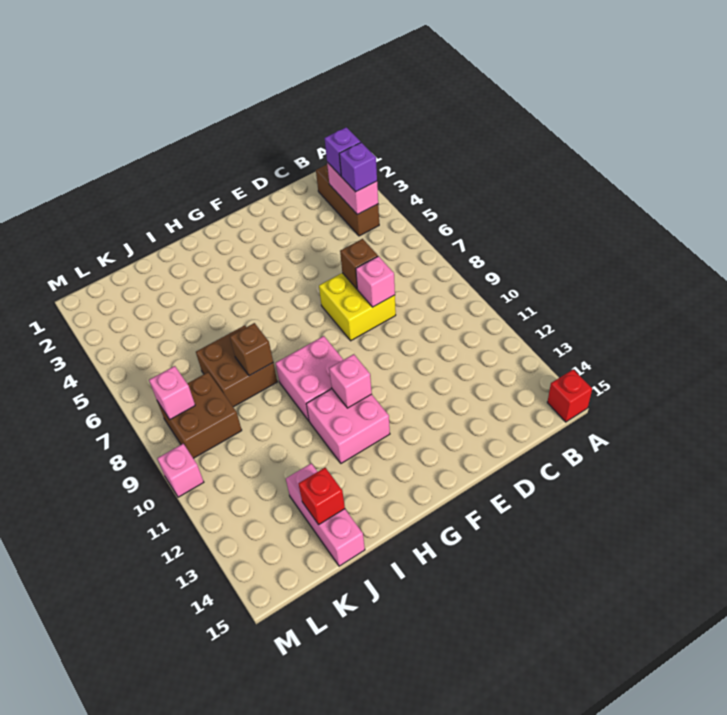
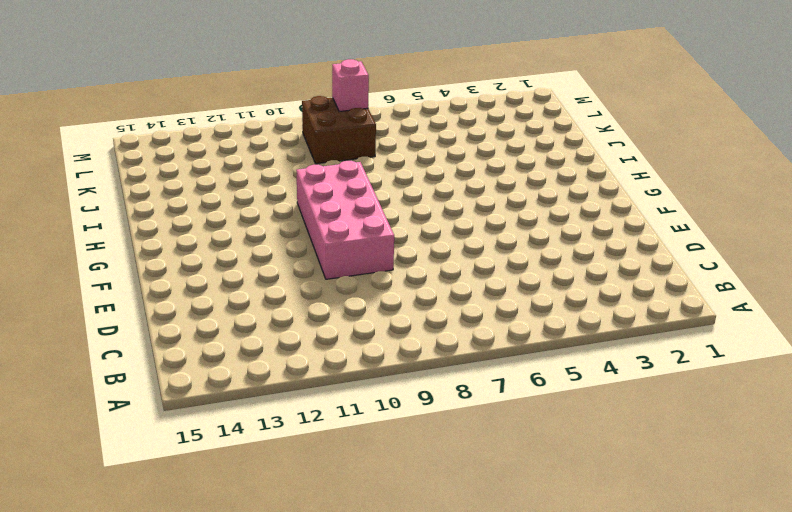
pink brick E9:H10 level 1 -> pink brick G9:H10 level 1
none -> red brick A15 level 1
none -> brown brick B2:B4 level 1
none -> yellow brick D7:E8 level 1

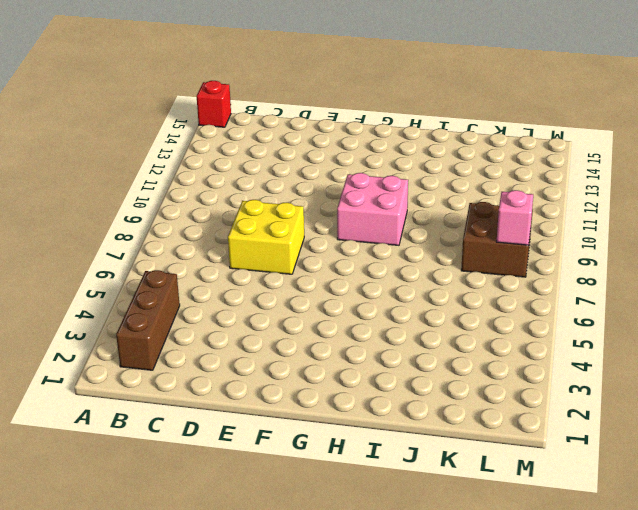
none -> pink brick G11:H12 level 1
none -> brown brick I7:J8 level 1
none -> pink brick J13:J15 level 1

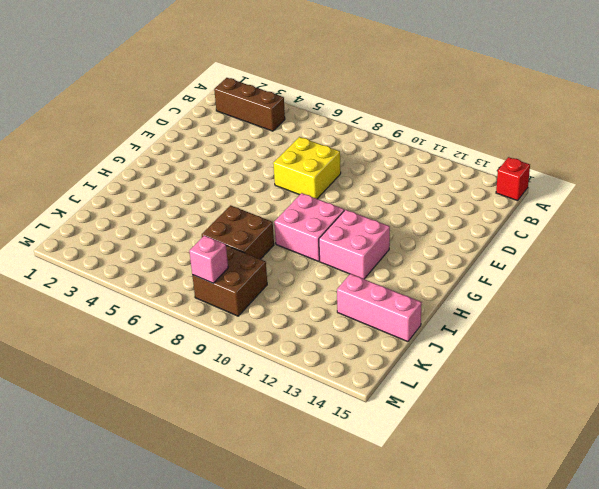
none -> pink brick M10 level 1
none -> pink brick B3:B4 level 2
none -> brown brick D7 level 2

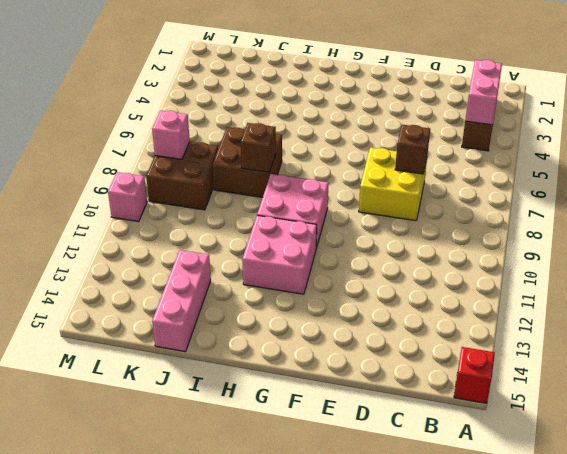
none -> pink brick D8 level 2
none -> pink brick G11 level 2
none -> red brick J14 level 2

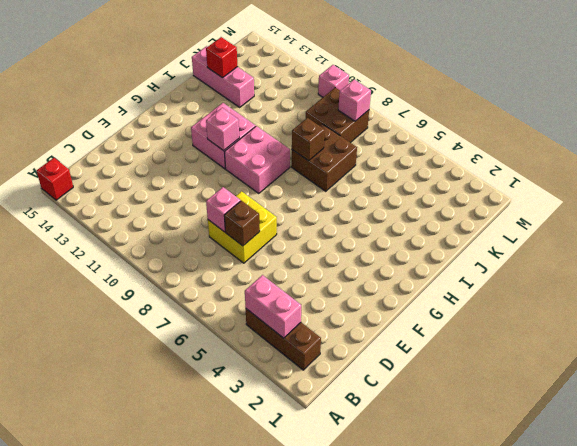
none -> purple brick B3 level 3
none -> purple brick B4 level 3

